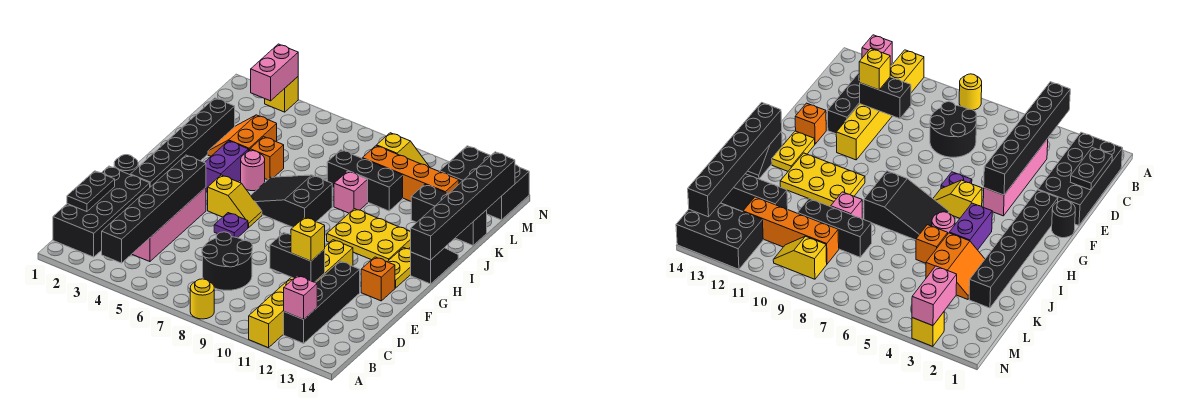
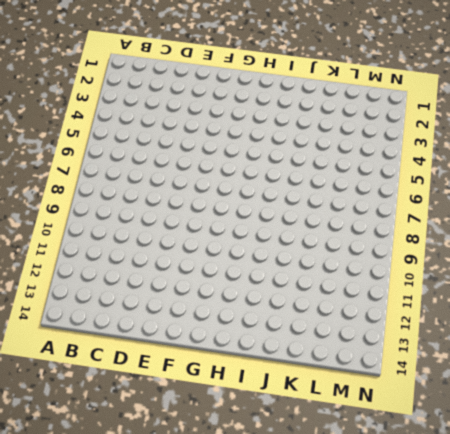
none -> yellow round brick A8 level 1
none -> yellow brick A11:F11 level 1
none -> black brick B1:E2 level 1
none -> black brick B12:E12 level 1

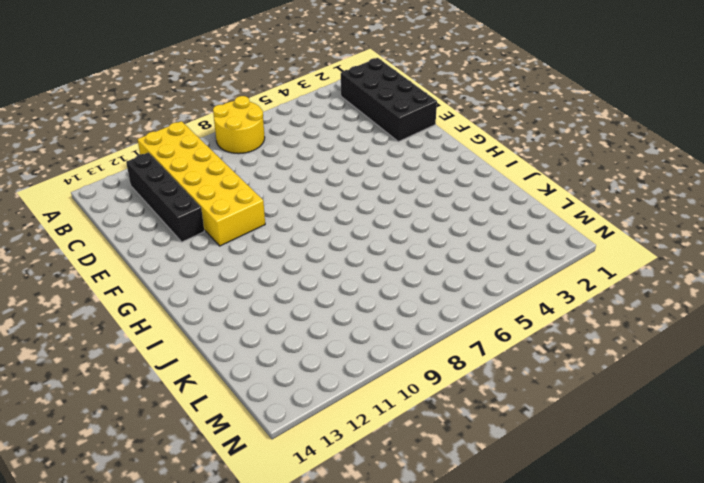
yellow round brick A7:B8 level 1 -> yellow round brick A8 level 1
yellow brick A10:F11 level 1 -> yellow brick A11:F11 level 1
none -> pink brick C4:F4 level 1
none -> black round brick C7:D8 level 1
none -> black round brick F1 level 1
none -> black brick F2:K2 level 1

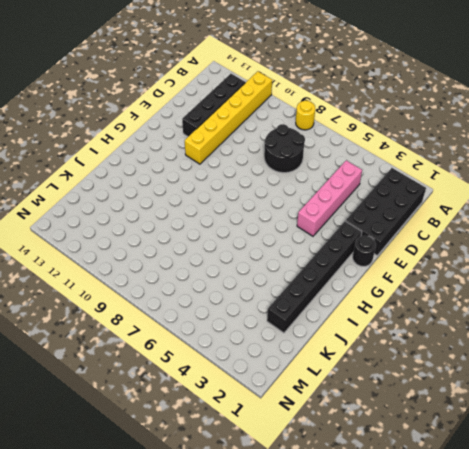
none -> purple plate F6 level 1
none -> orange brick F13 level 1
none -> yellow slope G5:G6 level 1 top 5
none -> yellow plate G13:H13 level 1

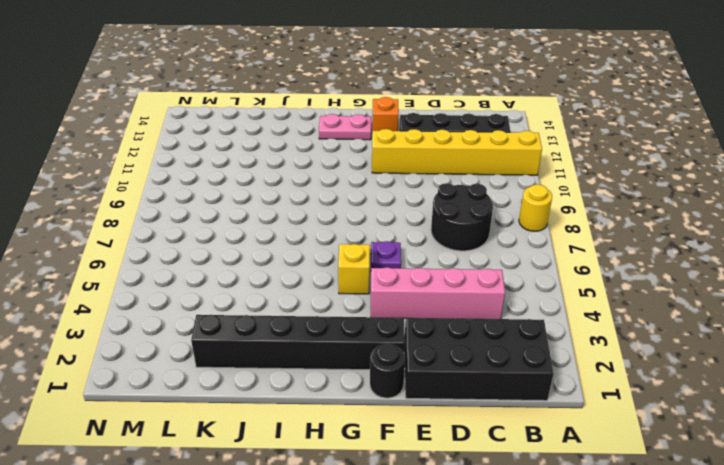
pink plate G13:H13 level 1 -> yellow plate G13:H13 level 1
none -> purple brick H4:I4 level 1
none -> black slope H6:I8 level 1 top 8
none -> yellow plate H10:I12 level 1
none -> black slope H14:I14 level 1 top H

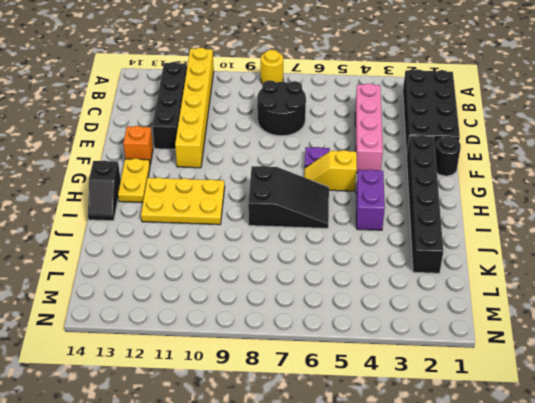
none -> pink round brick I5 level 1
none -> orange slope J3:K4 level 1 top 4
none -> orange brick J5 level 1
none -> pink brick J9 level 1

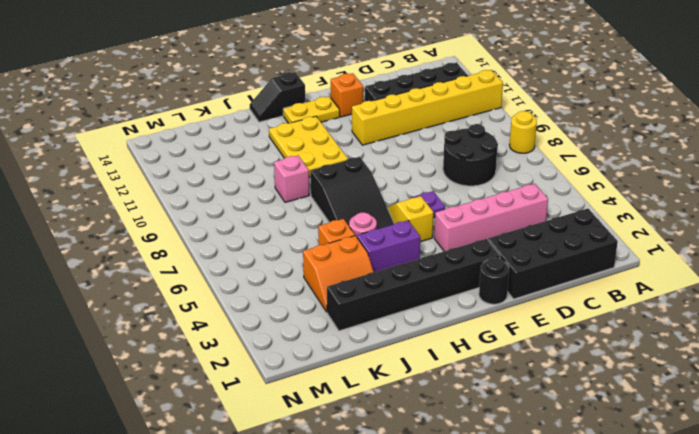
none -> black brick K8:K10 level 1
none -> black brick K12:K14 level 1
none -> orange brick L9:L12 level 1
none -> yellow slope M9:M10 level 1 top 9

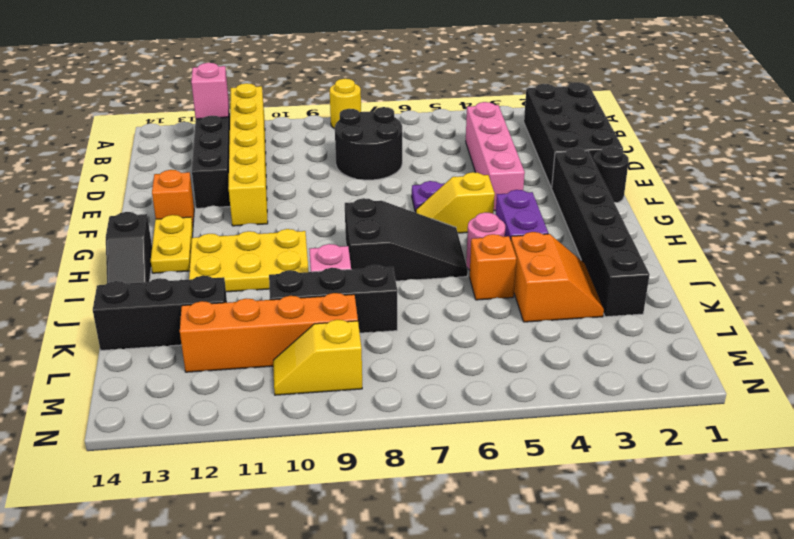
none -> black brick M12:N14 level 1
none -> yellow brick N3 level 1
none -> black brick A4:F4 level 2
none -> black plate C1:D1 level 2

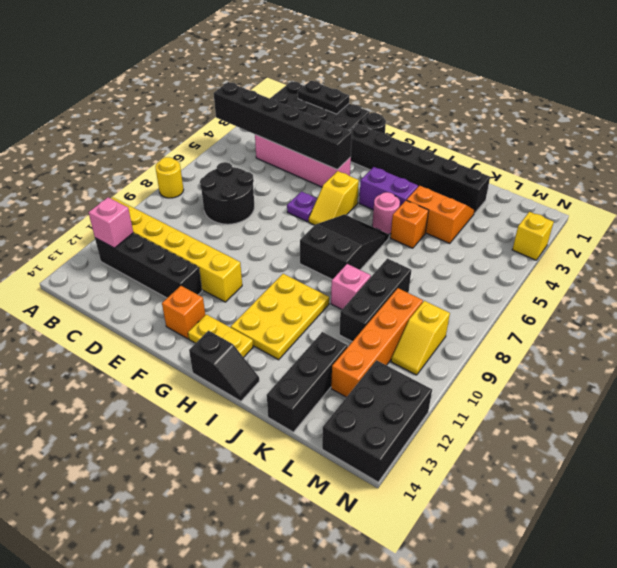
none -> black brick D10:D11 level 2
none -> black brick H14:M14 level 2
none -> pink brick M3:N3 level 2
none -> yellow brick D11 level 3

